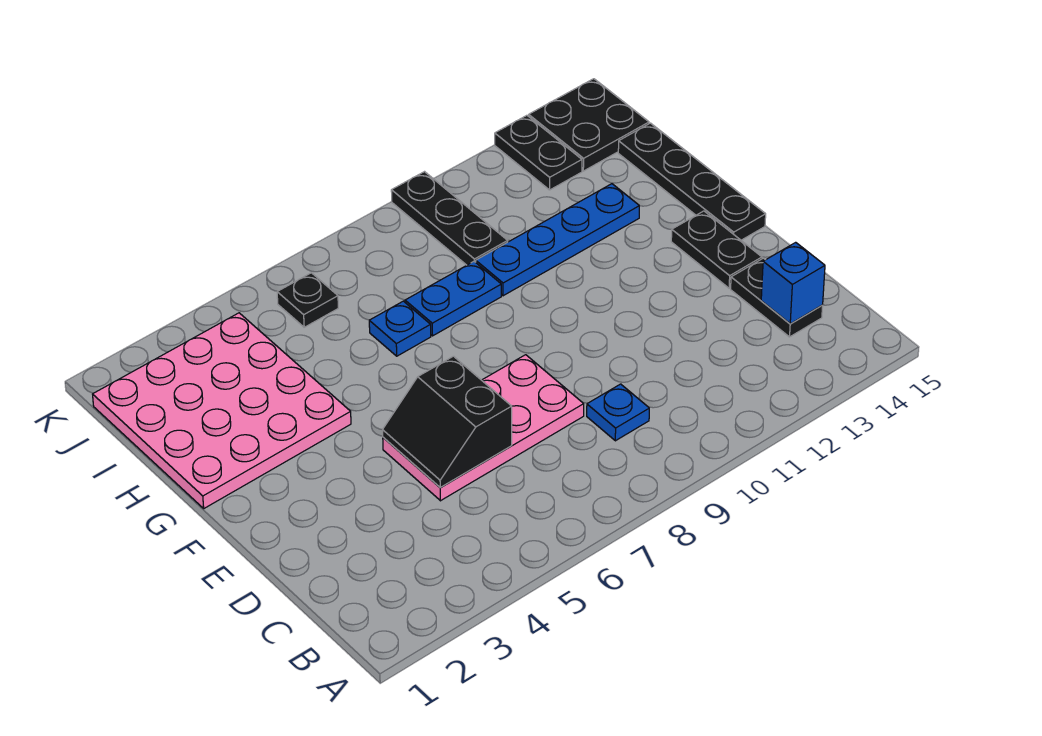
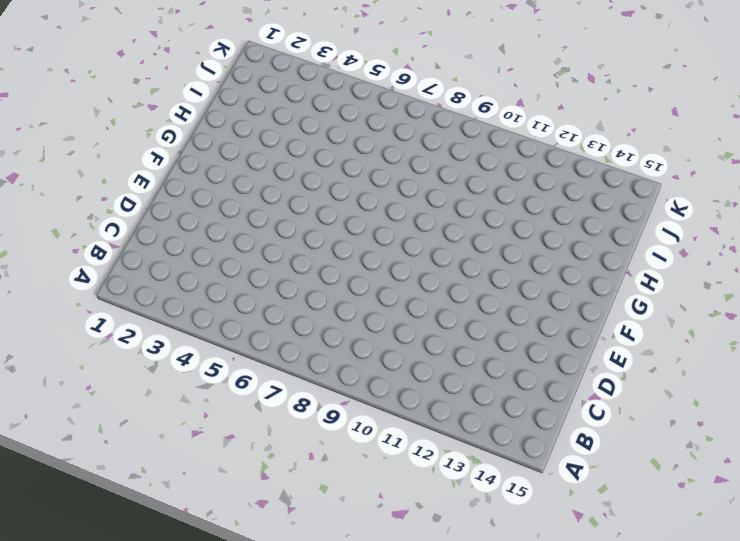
none -> blue plate C9 level 1
none -> black plate C14:D14 level 1
none -> pink plate D5:E8 level 1

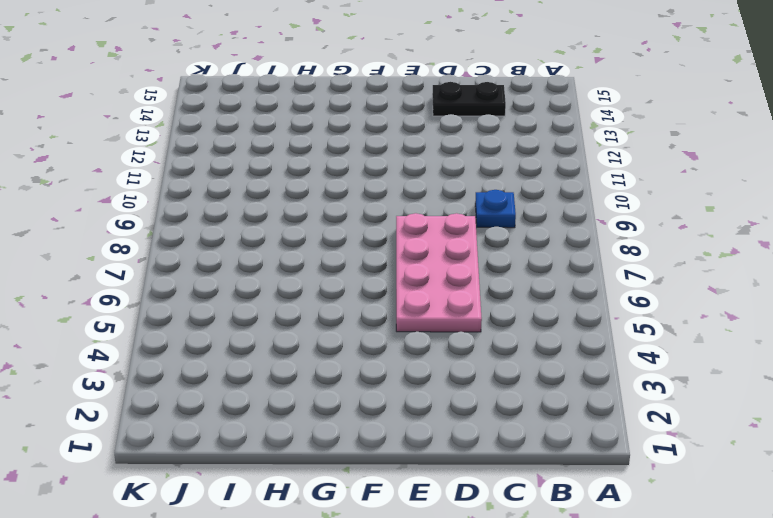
none -> black plate E14:F14 level 1
none -> black plate F15:I15 level 1
none -> pink plate G1:J4 level 1

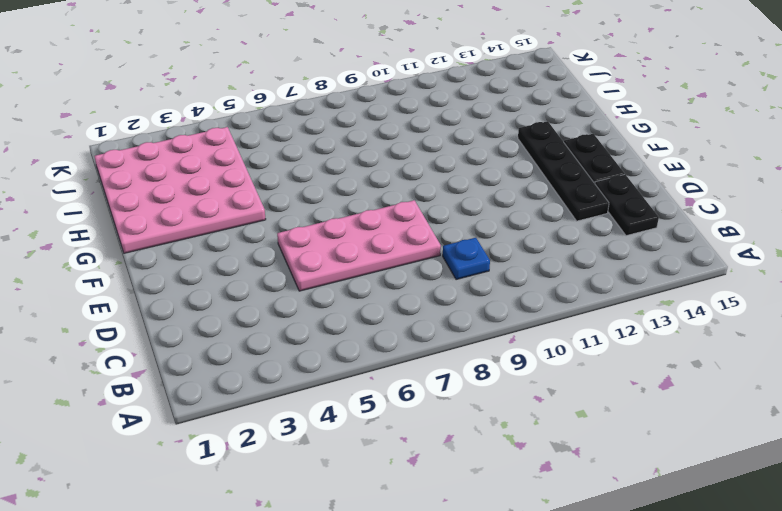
black plate D13:G13 level 1 -> black plate F15:I15 level 1
none -> blue plate H7 level 1
none -> blue plate H8:H9 level 1
none -> blue plate H10:H13 level 1

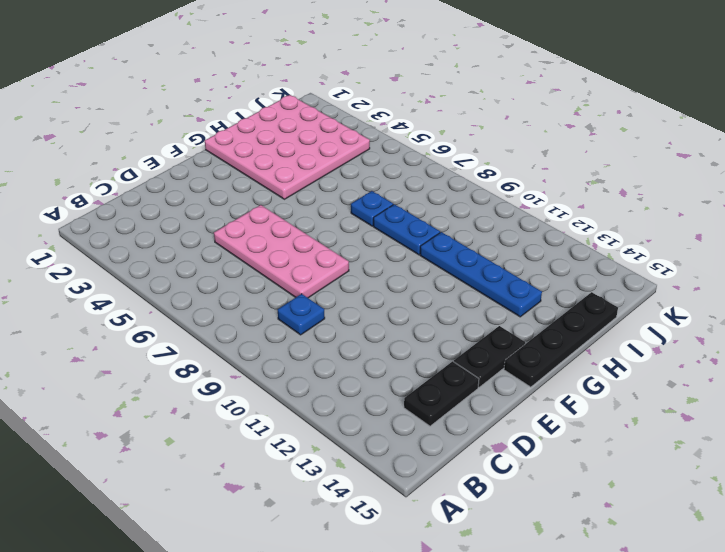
none -> black plate I10:K10 level 1
none -> black plate J6 level 1
none -> black plate J13:K13 level 1

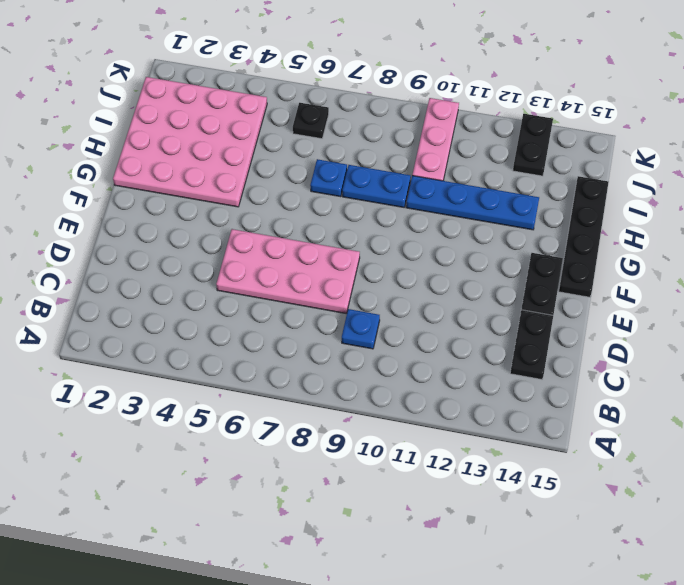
pink plate I10:K10 level 1 -> black plate I10:K10 level 1
none -> black plate J14:K15 level 1
none -> blue brick C14 level 2
none -> black slope D5:E6 level 2 top 6

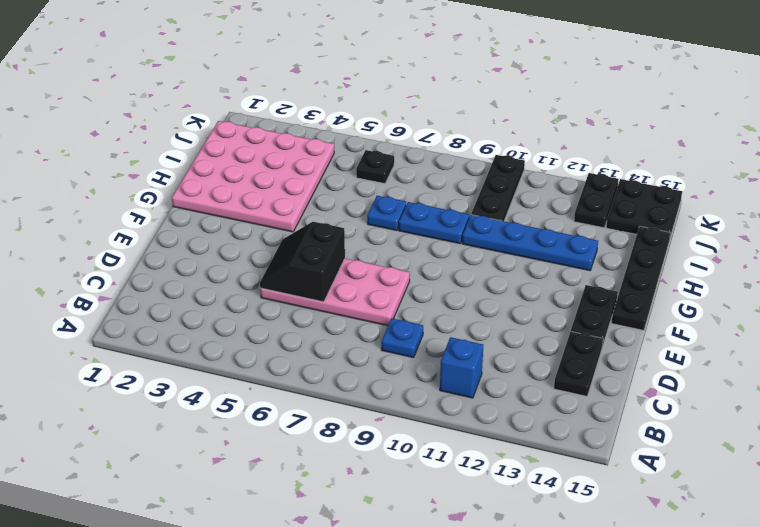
blue brick B11 level 1 -> blue brick C14 level 2

